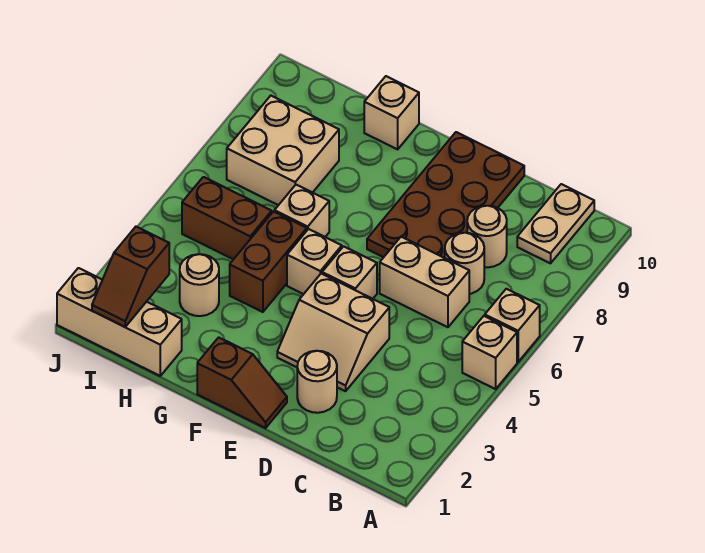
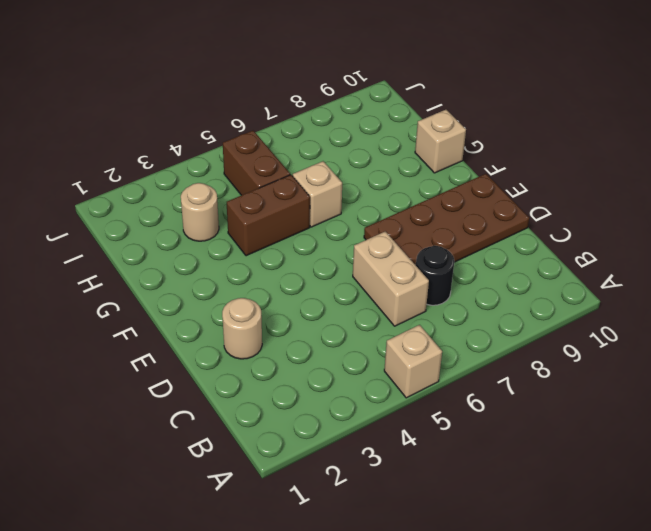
black round brick C7 level 1 -> tan round brick C7 level 1
none -> tan brick A6 level 1
none -> tan plate B9:B10 level 1
none -> tan round brick C8 level 1

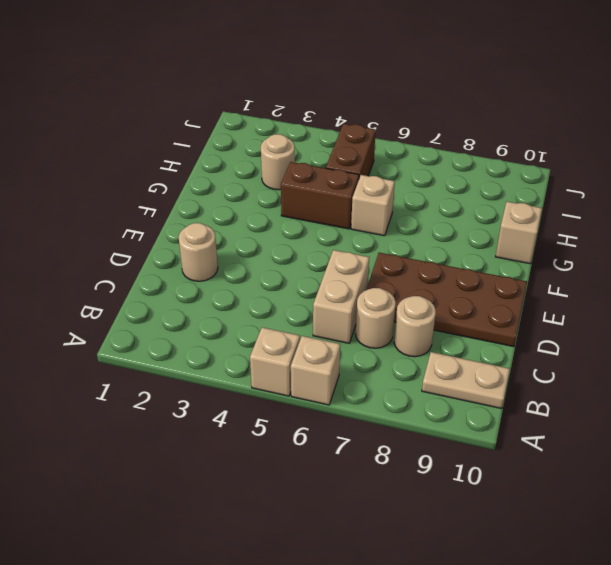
none -> tan slope D3:E4 level 1 top 4
none -> brown slope E1:F1 level 1 top F
none -> tan brick E5 level 1

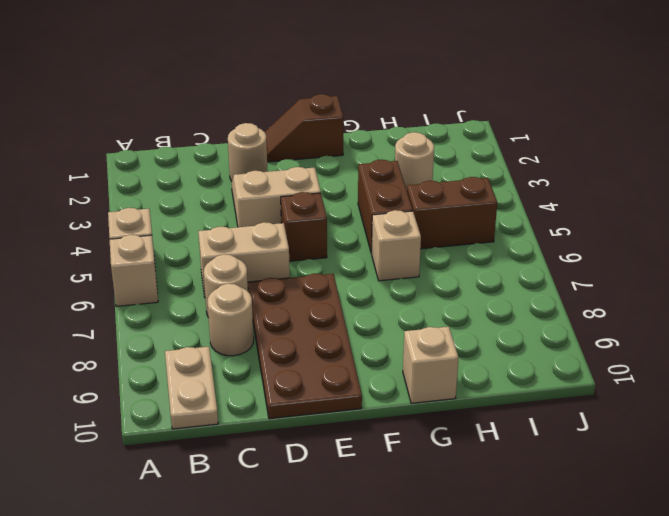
brown brick E5 level 1 -> tan brick E5 level 1
none -> tan brick F5 level 1
none -> tan brick H1:J1 level 1
none -> tan brick H7:I8 level 1

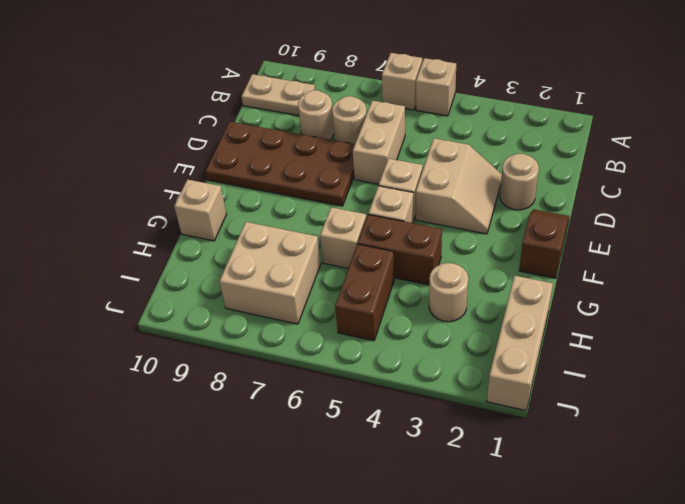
none -> brown slope I1:I2 level 2 top 2

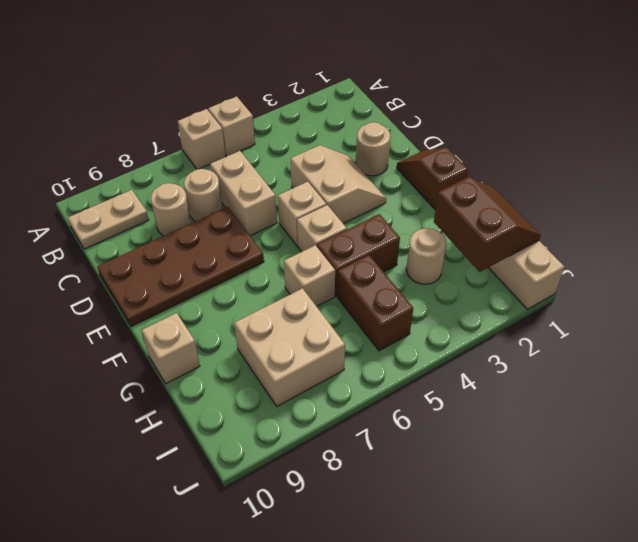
brown slope H1:I2 level 2 top 2 -> brown slope I1:I2 level 2 top 2

